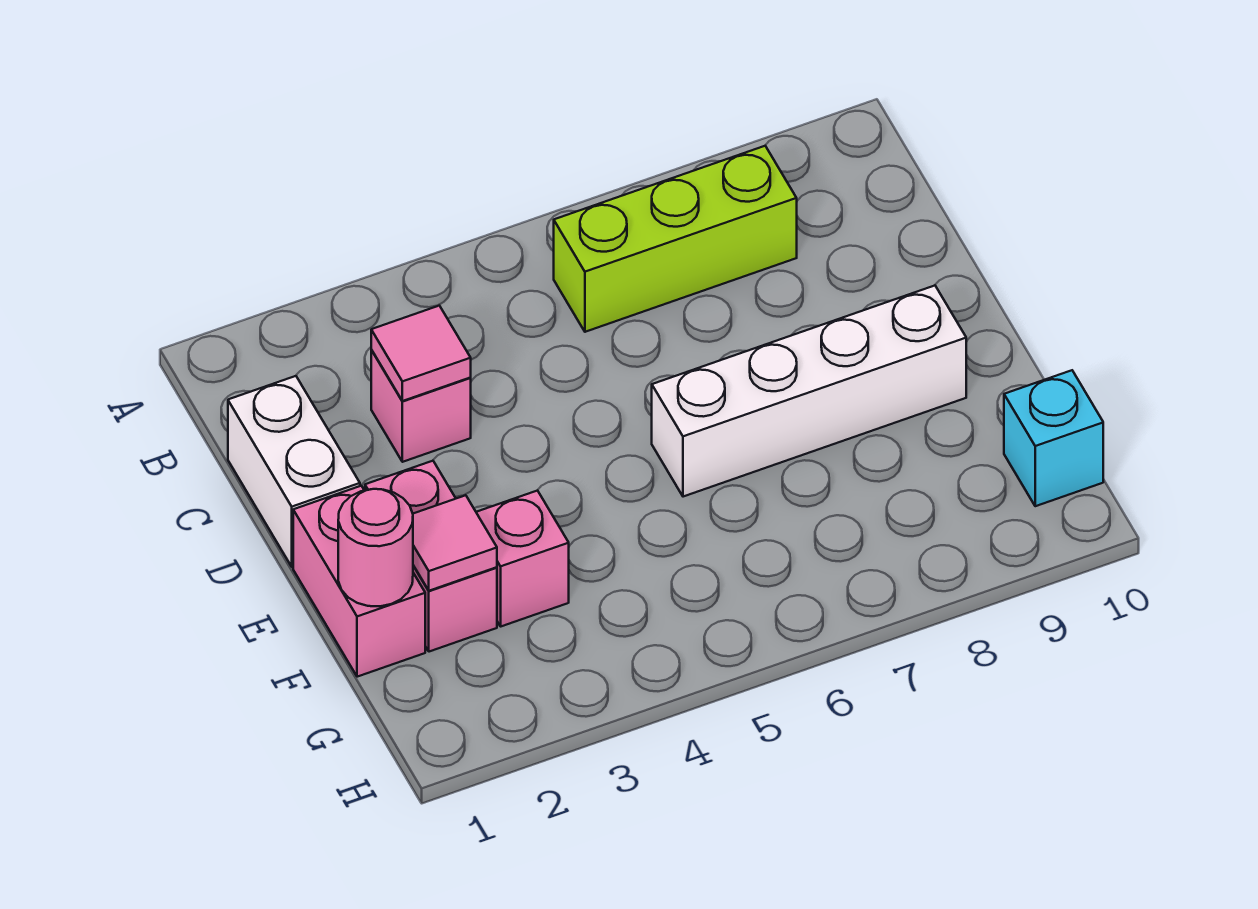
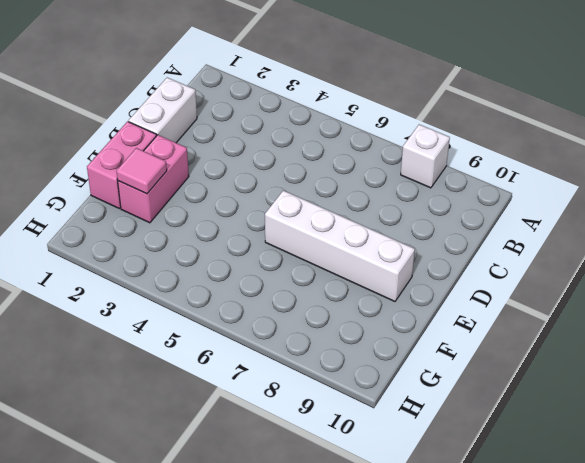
white brick A8 level 1 -> none
none -> lime brick B6:B8 level 1
none -> pink brick C3 level 1

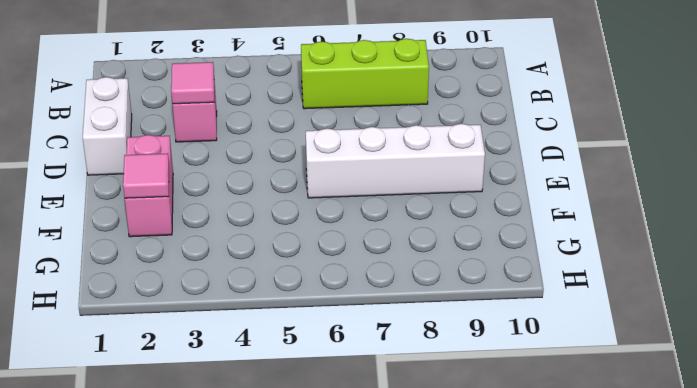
none -> pink brick E1:F1 level 1
none -> pink brick F3 level 1

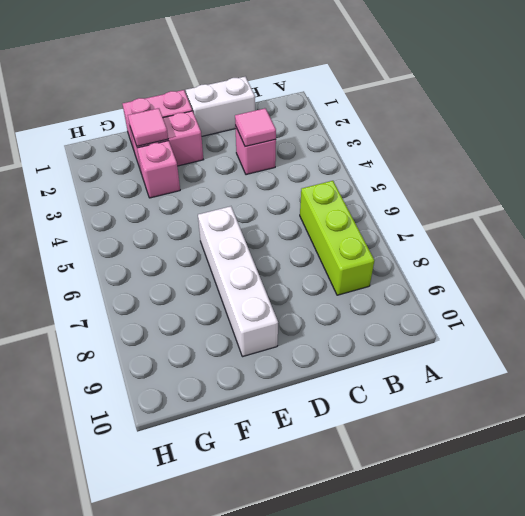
none -> cyan brick G10 level 1
none -> pink round brick F1 level 2

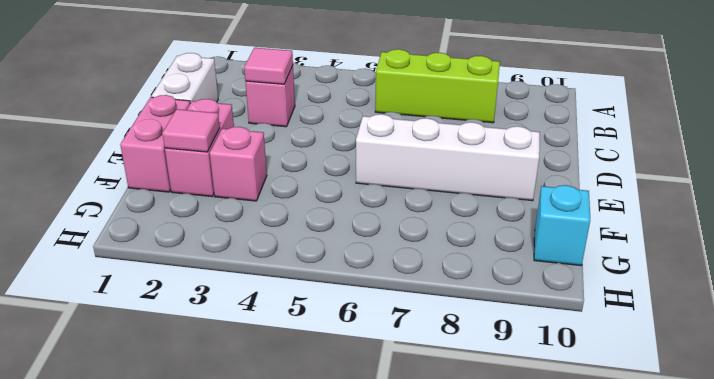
none -> pink round brick F1 level 2

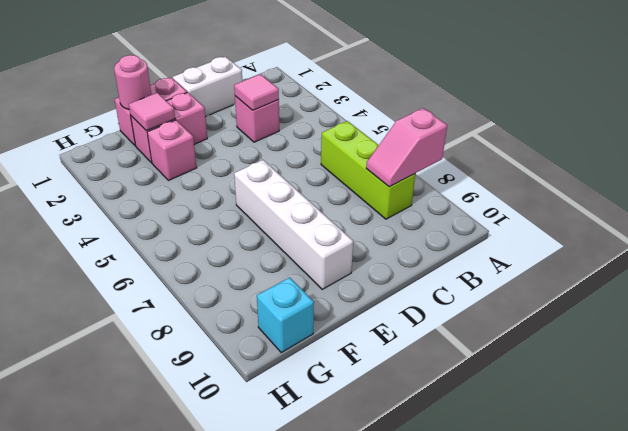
pink slope A8:B8 level 2 top A -> none

